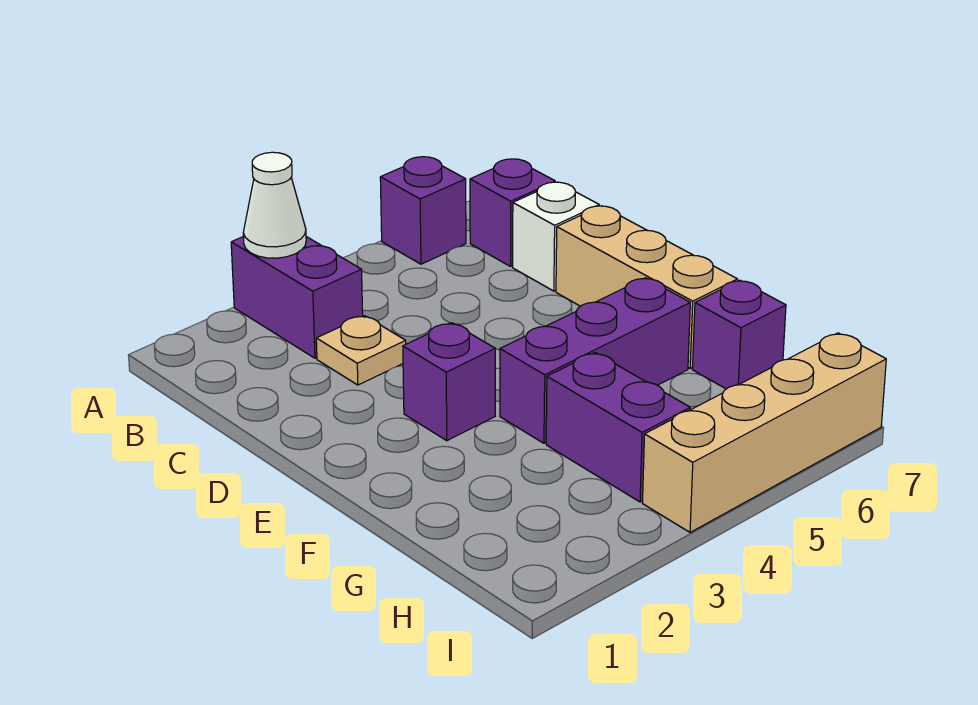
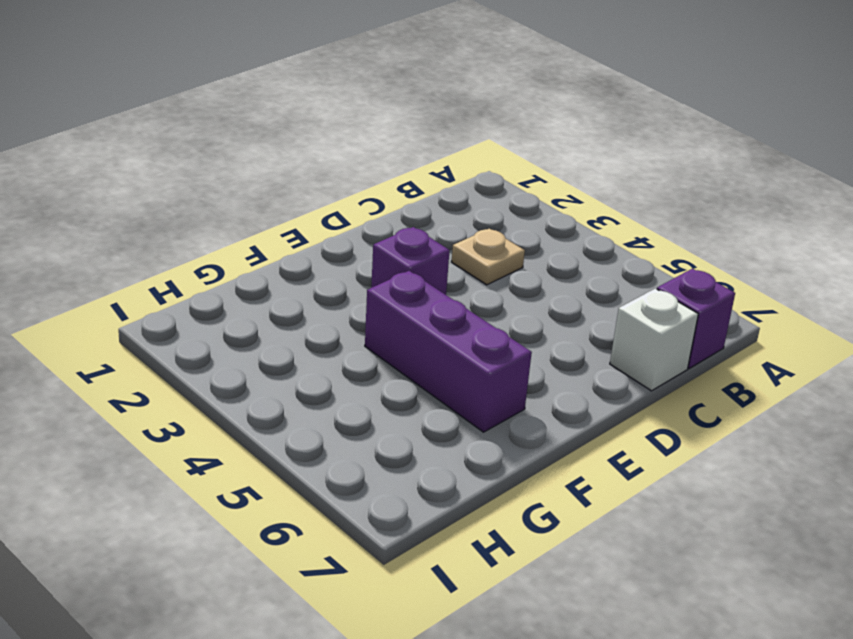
none -> purple brick A3:B3 level 1
none -> purple brick A6 level 1
none -> tan brick D7:F7 level 1

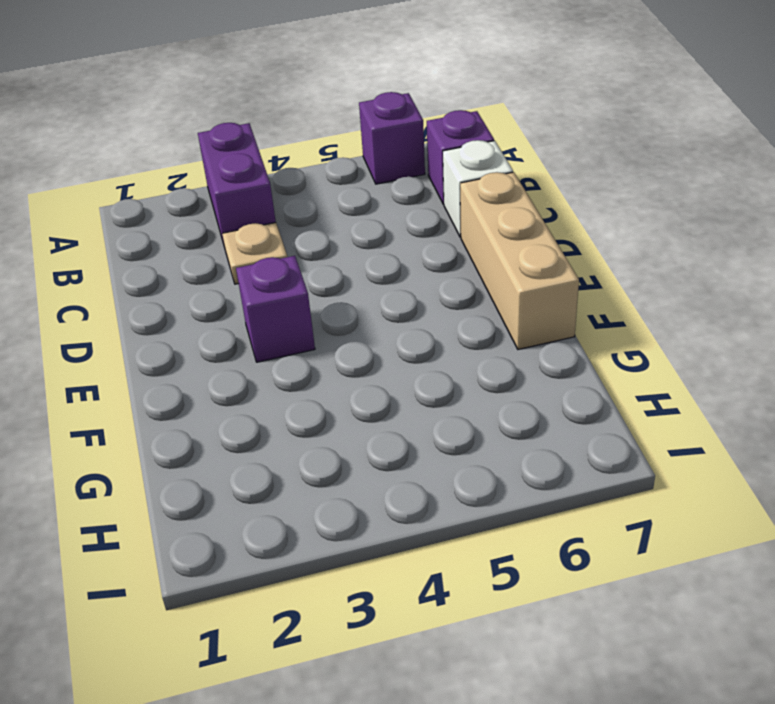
none -> purple brick F4:F6 level 1
none -> purple brick G4:H4 level 1
none -> purple brick G7 level 1

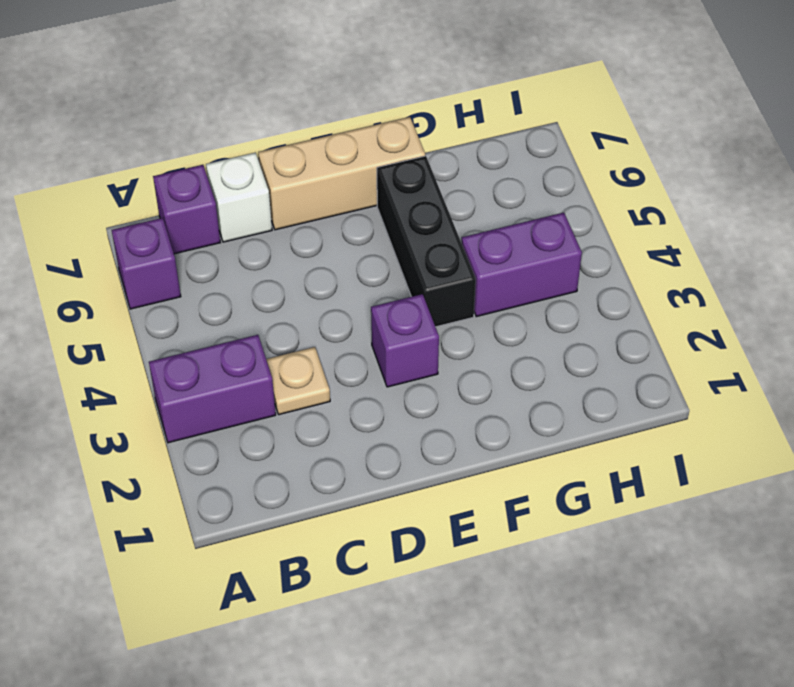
black brick F4:F6 level 1 -> purple brick F4:F6 level 1
none -> purple brick G7 level 1
none -> tan brick I4:I7 level 1
none -> white cone A3 level 2

